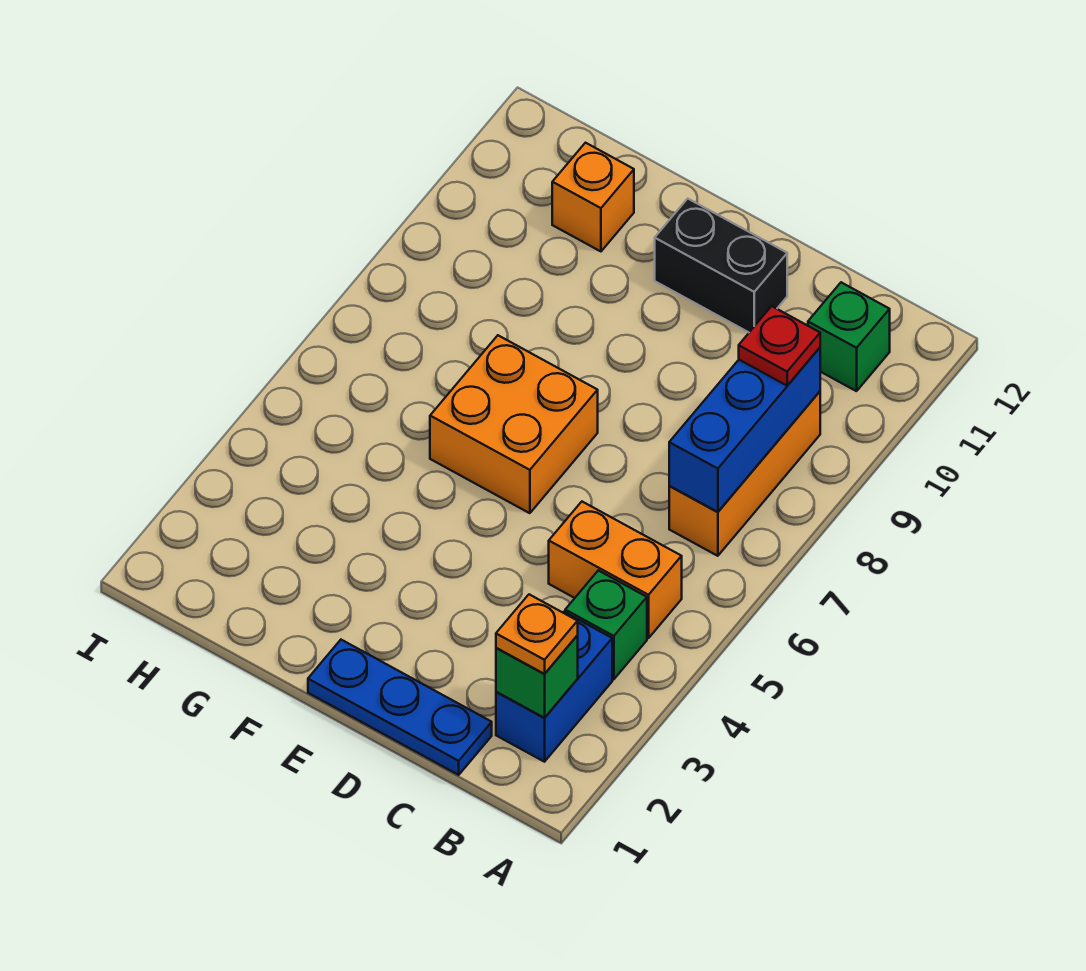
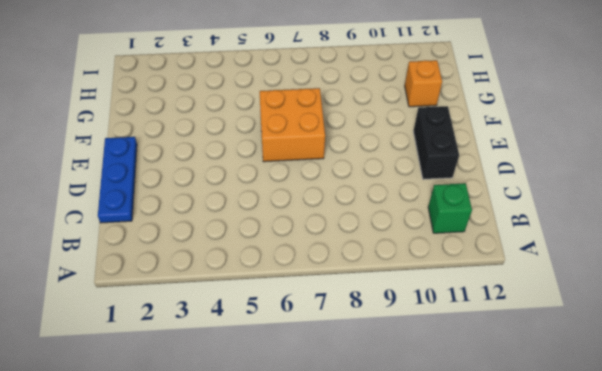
none -> blue brick B2:B3 level 1
none -> green brick B4 level 1
none -> orange brick B5:C5 level 1

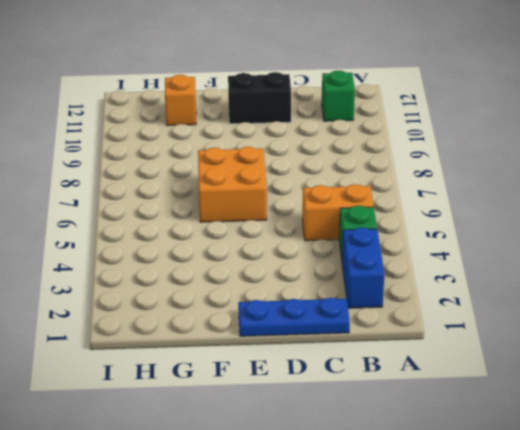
none -> orange brick B7:B9 level 1
none -> green brick B2 level 2
none -> blue brick B7:B9 level 2

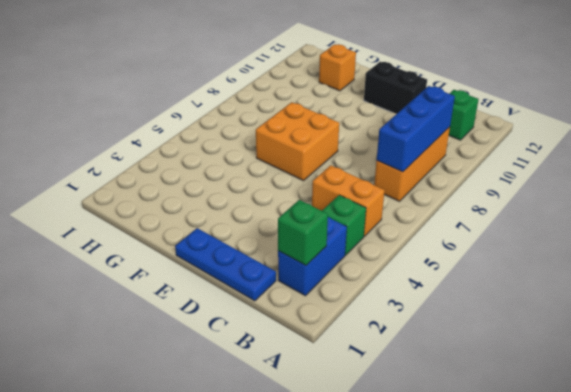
none -> orange plate B2 level 3
none -> red plate B9 level 3

